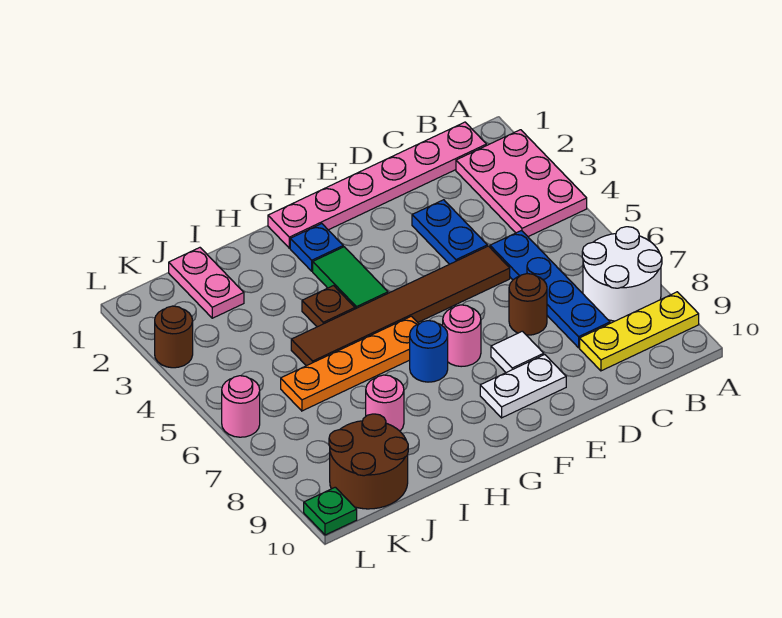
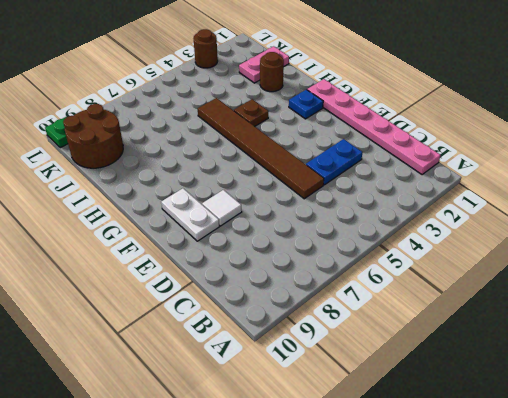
brown round brick I2 level 1 -> brown round brick D7 level 1
none -> pink plate A2:B4 level 1
none -> white round brick A7:B8 level 1
none -> yellow plate A9:C9 level 1

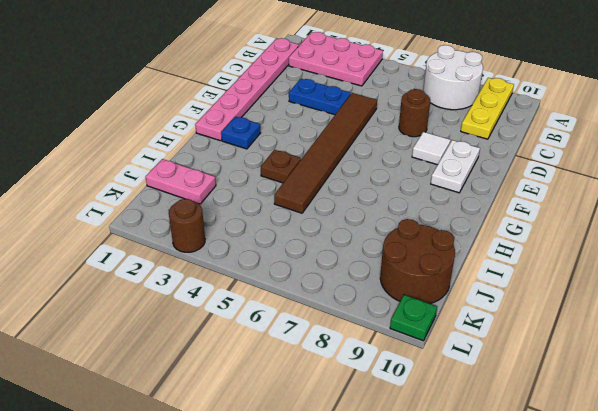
none -> blue plate C5:C8 level 1
none -> pink round brick F7 level 1
none -> green tile G3:G4 level 1

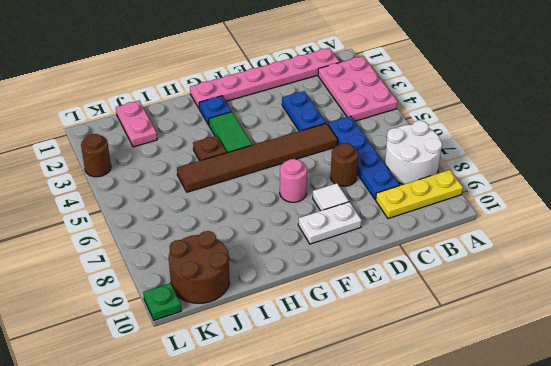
none -> orange plate G6:J6 level 1
none -> blue round brick G7 level 1
none -> pink round brick I8 level 1

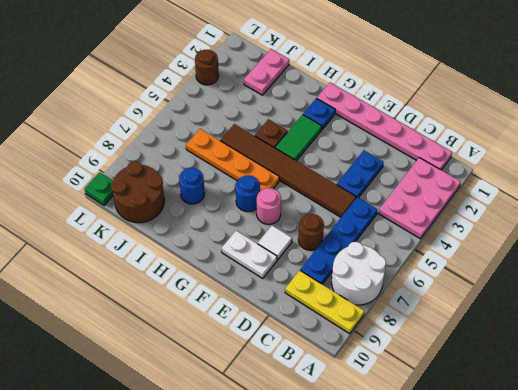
blue round brick I8 level 1 -> pink round brick I8 level 1
none -> pink round brick L6 level 1

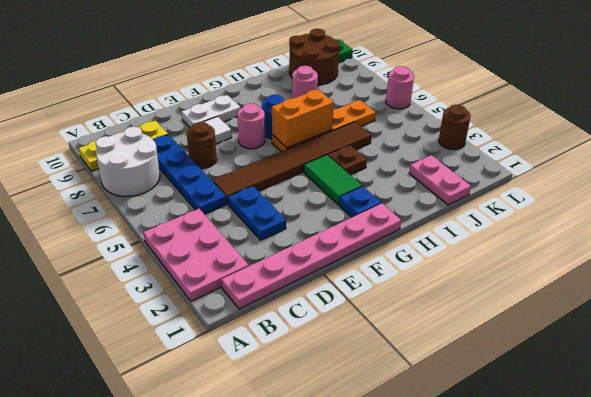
orange brick G6:H6 level 2 -> none

